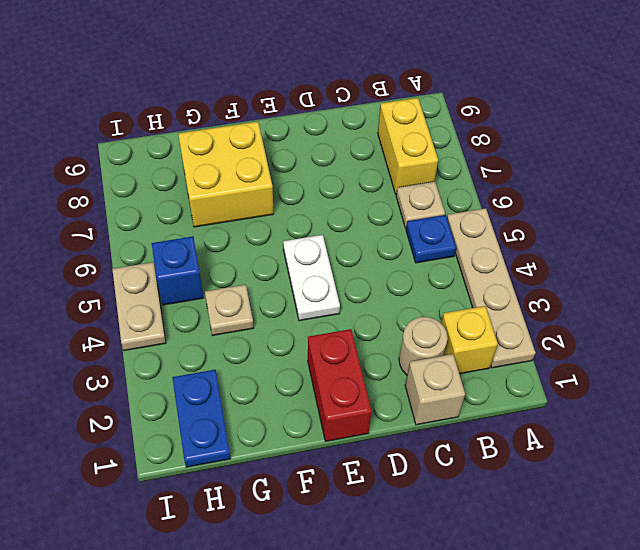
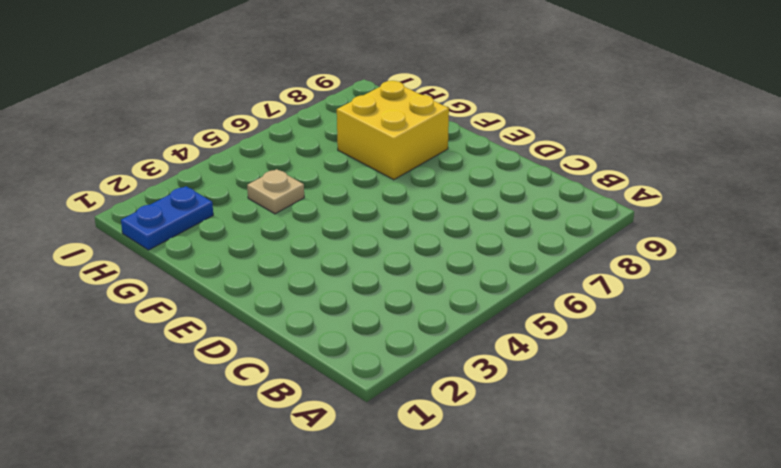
none -> tan plate A2:A5 level 1
none -> yellow brick B2 level 1
none -> blue plate B5 level 1

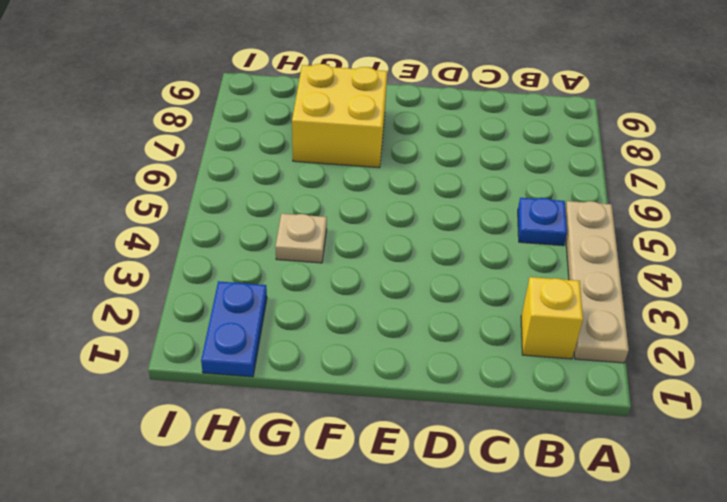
none -> tan plate B6 level 1
none -> yellow brick B7:B8 level 1
none -> tan brick C1 level 1

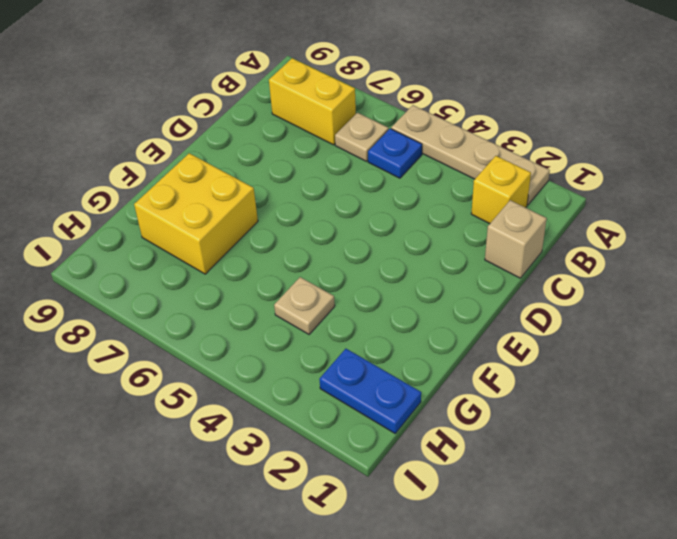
none -> tan round brick C2 level 1
none -> red brick E1:E2 level 1
none -> white plate E4:E5 level 1

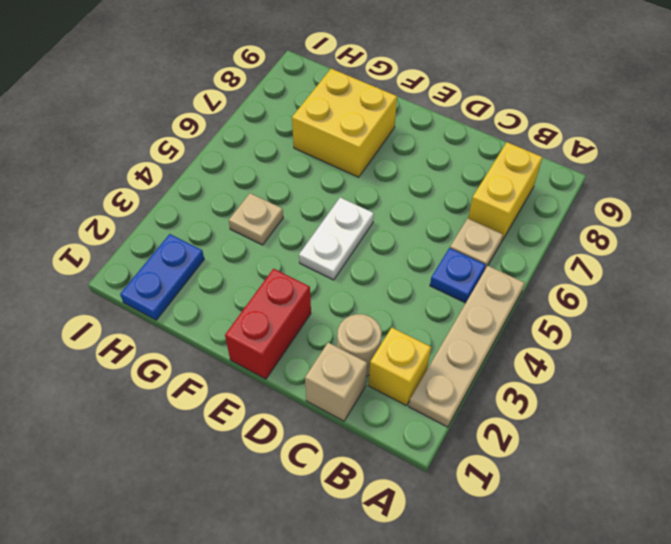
none -> blue brick H5 level 1
none -> tan plate I4:I5 level 1

